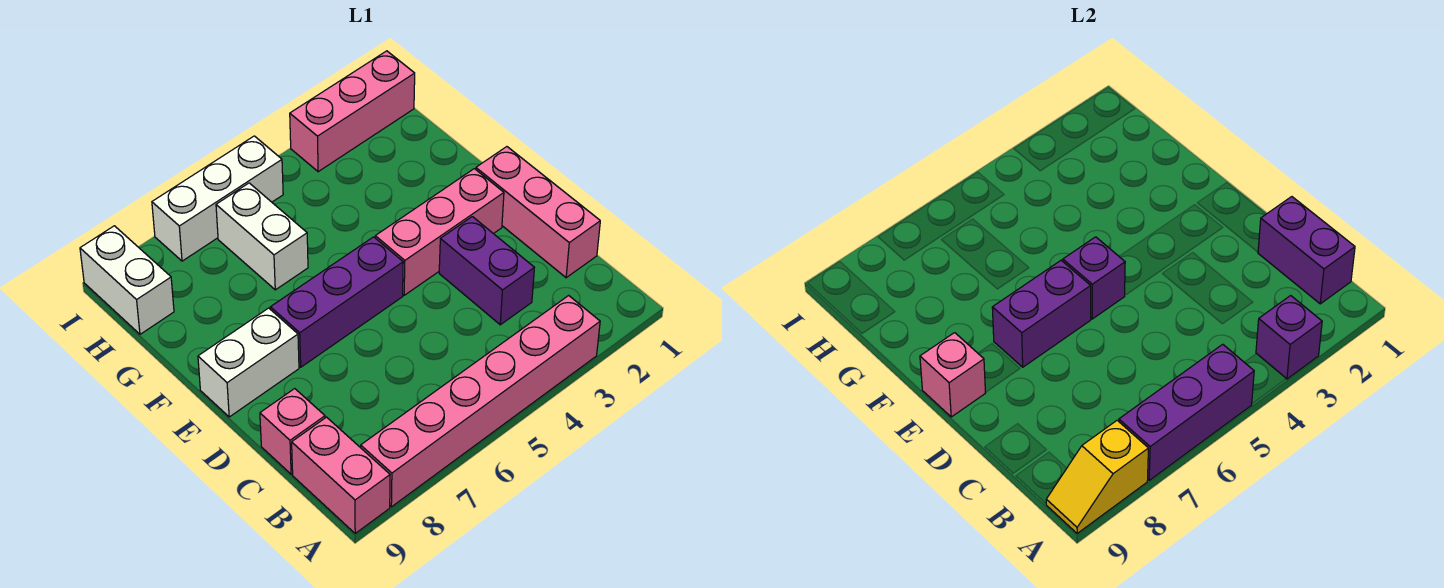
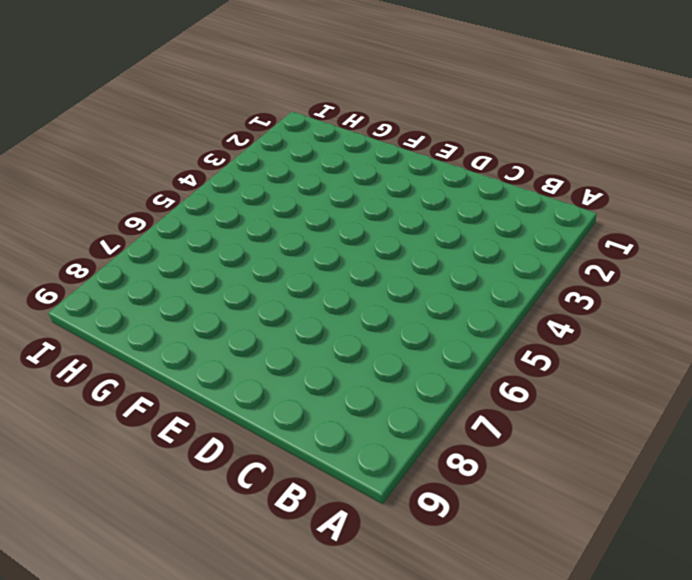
none -> pink brick A3:A8 level 1
none -> pink brick A9:B9 level 1
none -> pink brick C1:E1 level 1

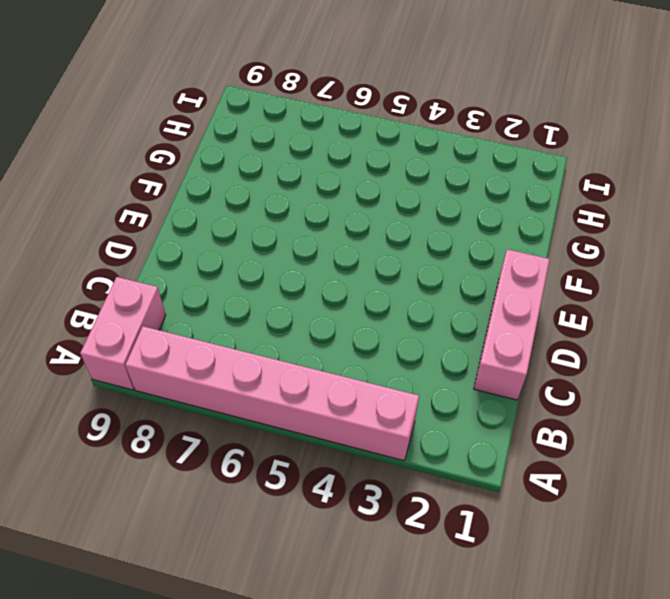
none -> purple brick C3:D3 level 1
none -> pink brick C9 level 1
none -> pink brick E2:E4 level 1

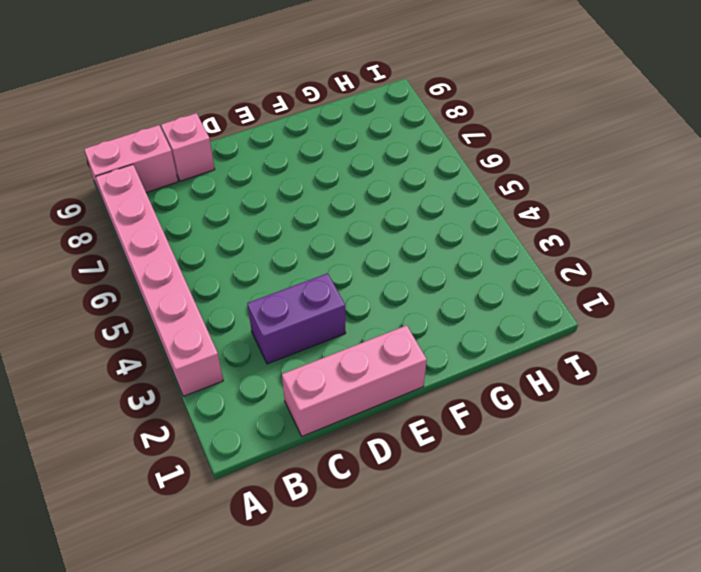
none -> pink brick E2:E4 level 1
none -> purple brick E5:E7 level 1
none -> white brick E8:E9 level 1

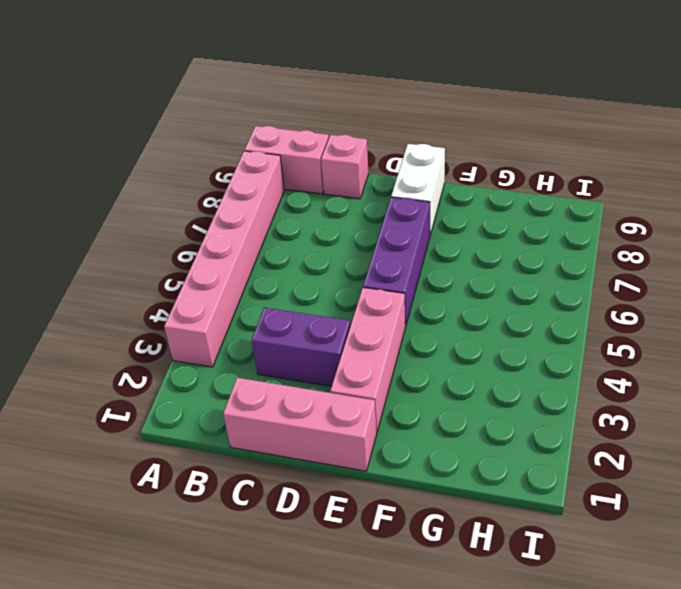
none -> white brick G6:H6 level 1
none -> white brick H9:I9 level 1
none -> pink brick I1:I3 level 1

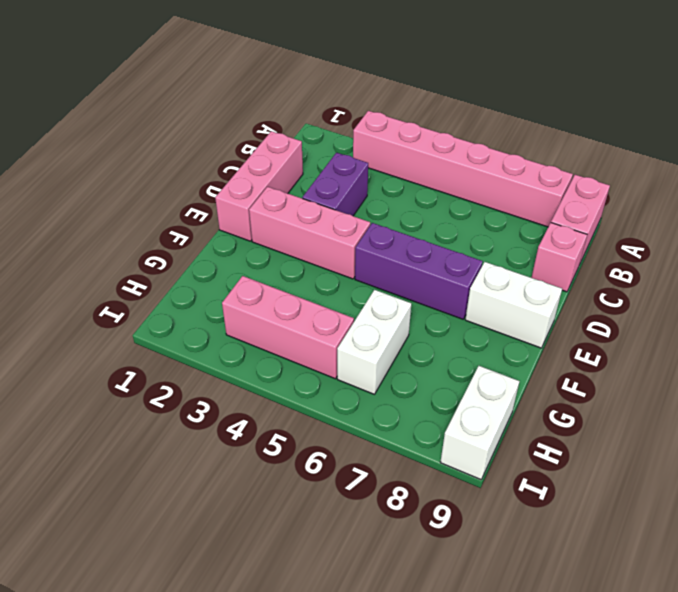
pink brick H3:H5 level 1 -> pink brick I1:I3 level 1
none -> white brick I5:I7 level 1
none -> purple brick A3 level 2
none -> purple brick A5:A7 level 2

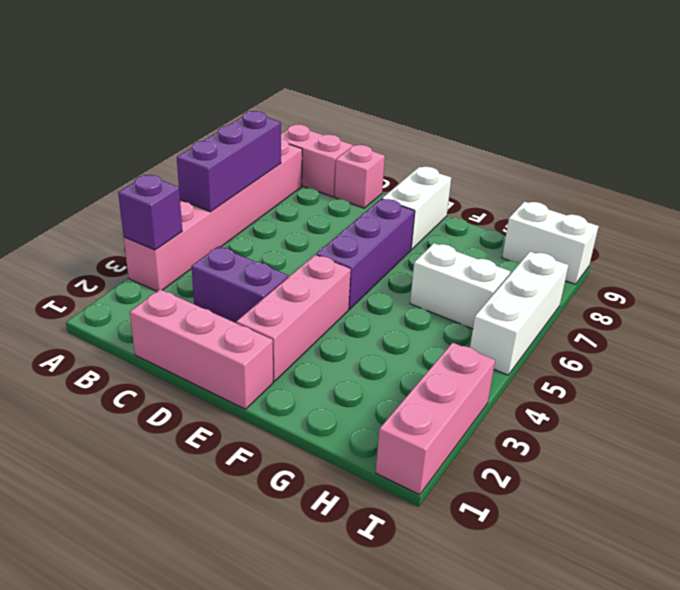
none -> yellow slope A8:A9 level 2 top 8
none -> purple brick B1:C1 level 2
none -> purple brick E5 level 2

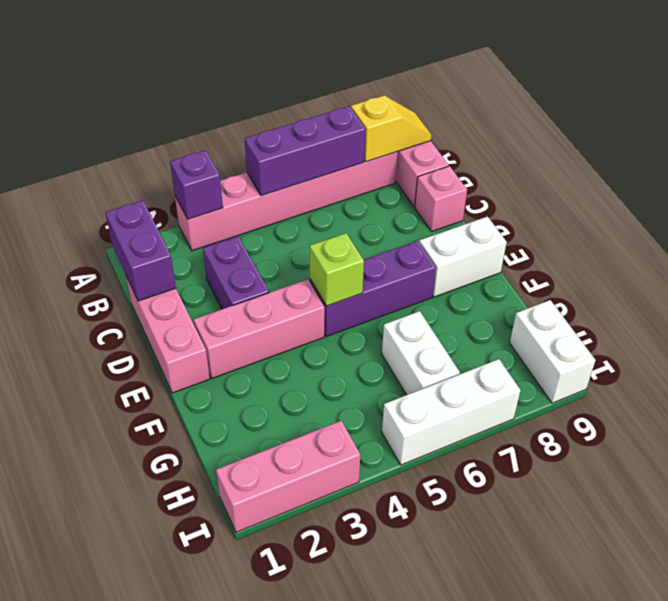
lime brick E5 level 2 -> purple brick E5 level 2
none -> purple brick E6:E7 level 2
none -> pink brick E9 level 2

